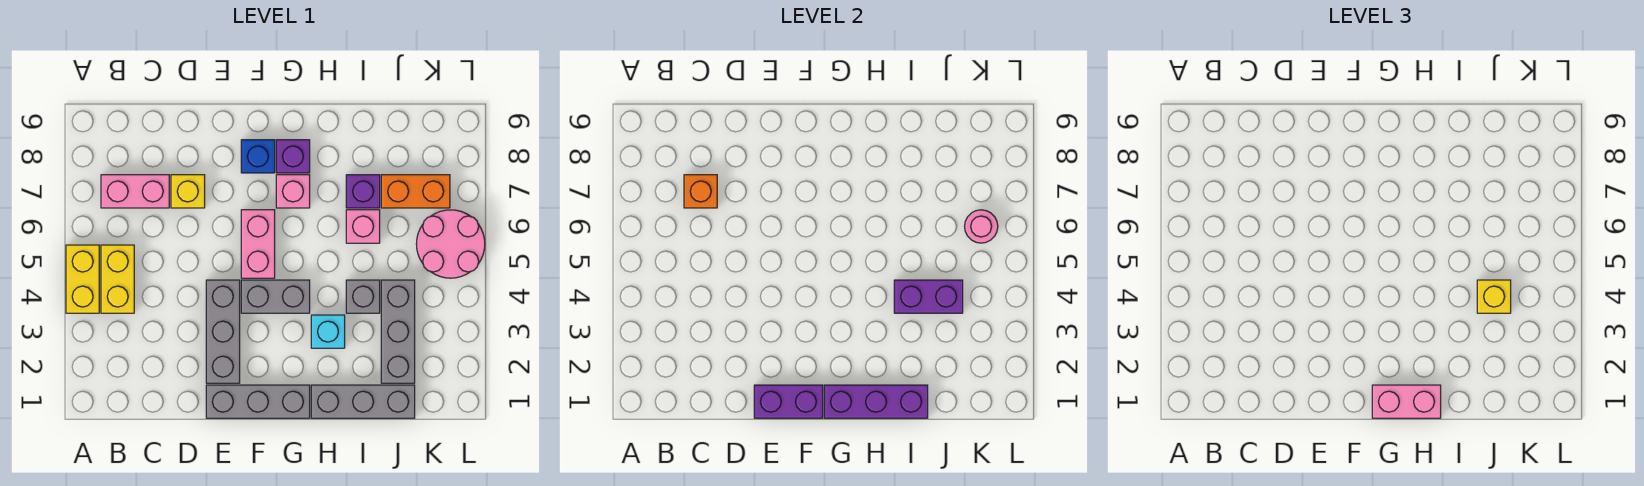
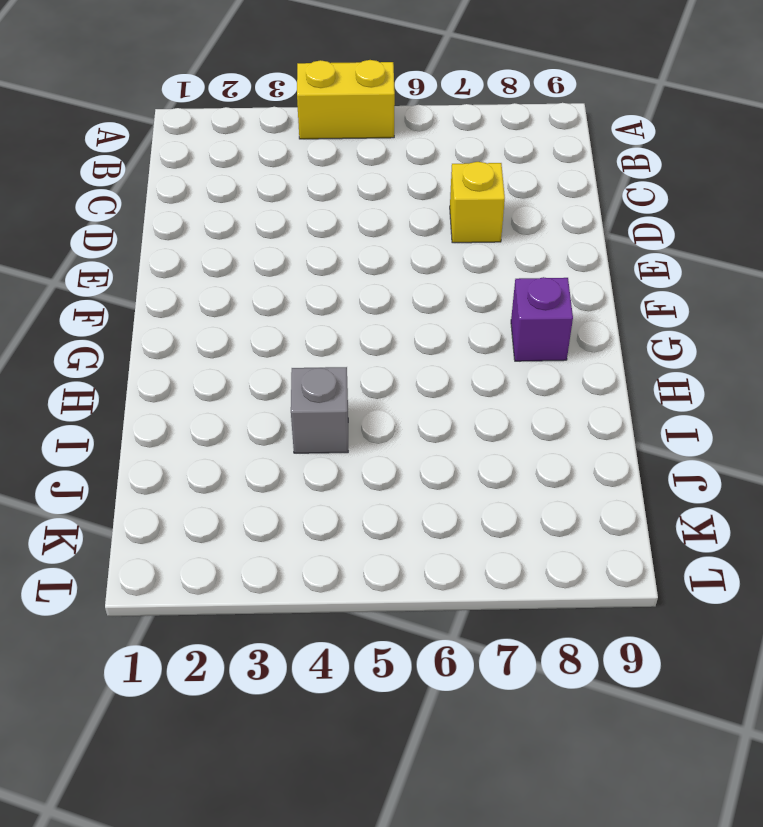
none -> yellow brick B4:B5 level 1
none -> pink brick B7:C7 level 1
none -> grey brick E1:G1 level 1

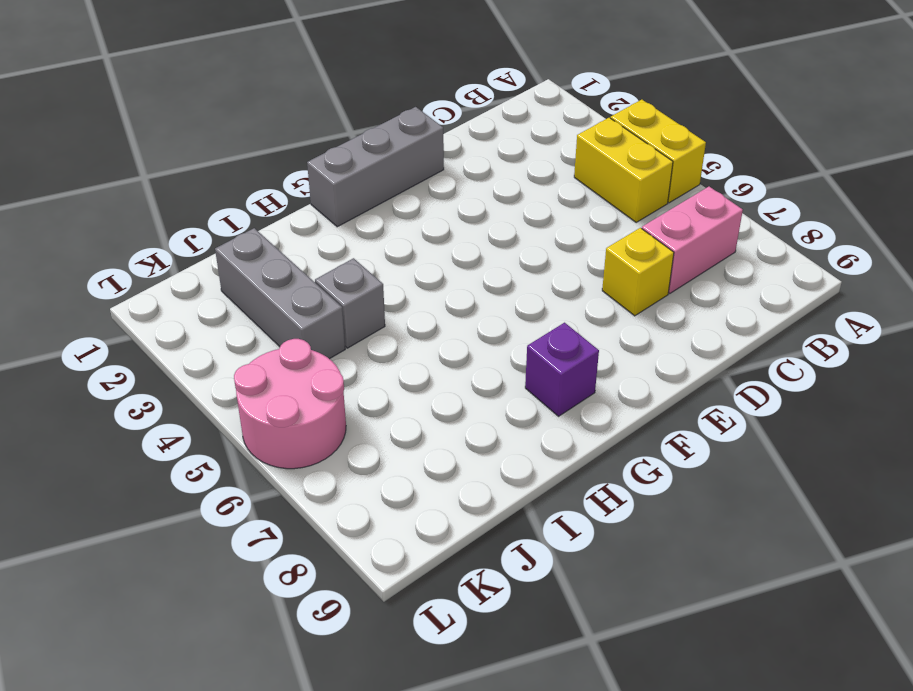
none -> grey brick E2:E4 level 1
none -> grey brick F4:G4 level 1
none -> pink brick F5:F6 level 1

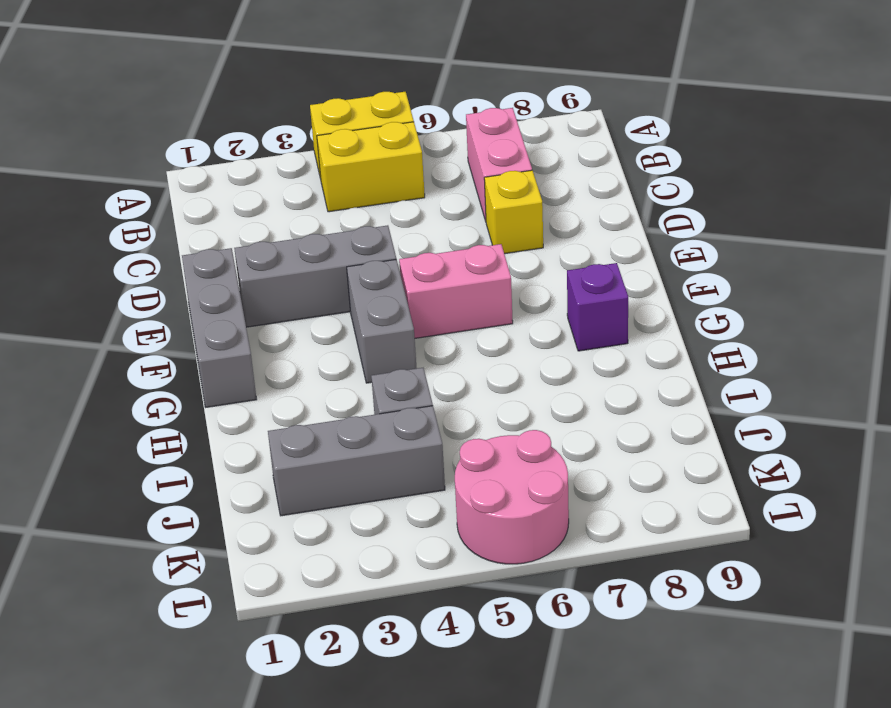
none -> blue brick F8 level 1
none -> pink brick G7 level 1
none -> grey brick H1:J1 level 1

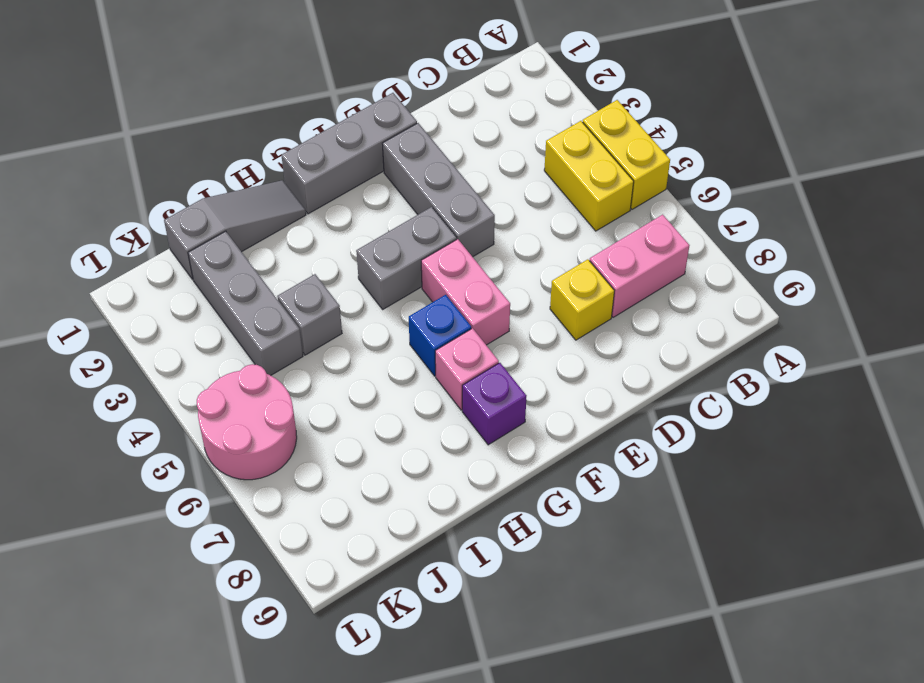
blue brick G6 level 1 -> blue brick F8 level 1
grey slope H1:J1 level 1 top J -> grey brick H1:J1 level 1
none -> cyan brick H3 level 1
none -> pink brick I6 level 1
none -> purple brick I7 level 1

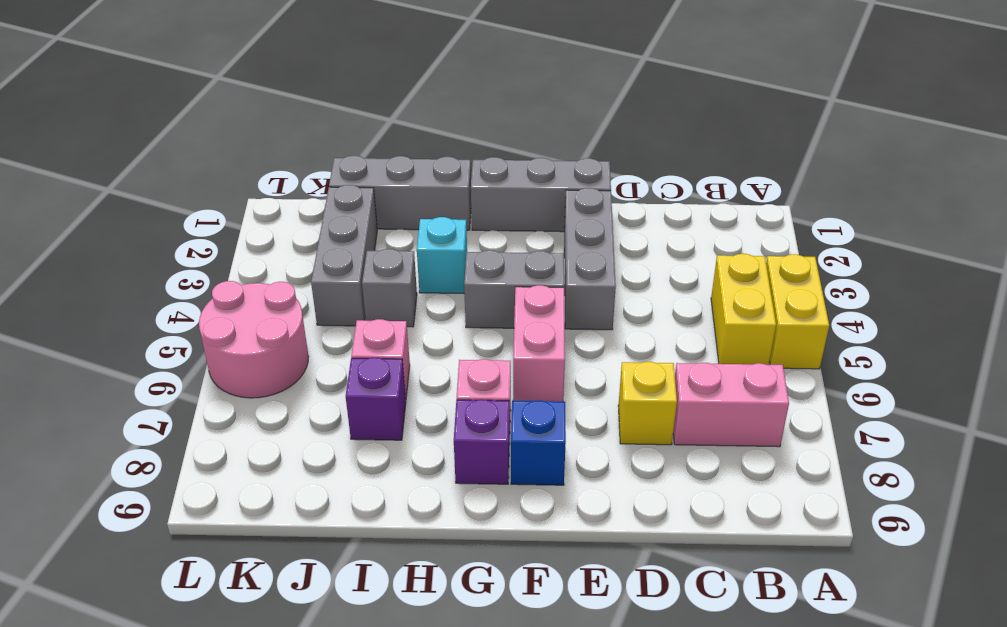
none -> orange brick J7:K7 level 1
none -> orange brick C7 level 2
none -> purple brick E1:F1 level 2

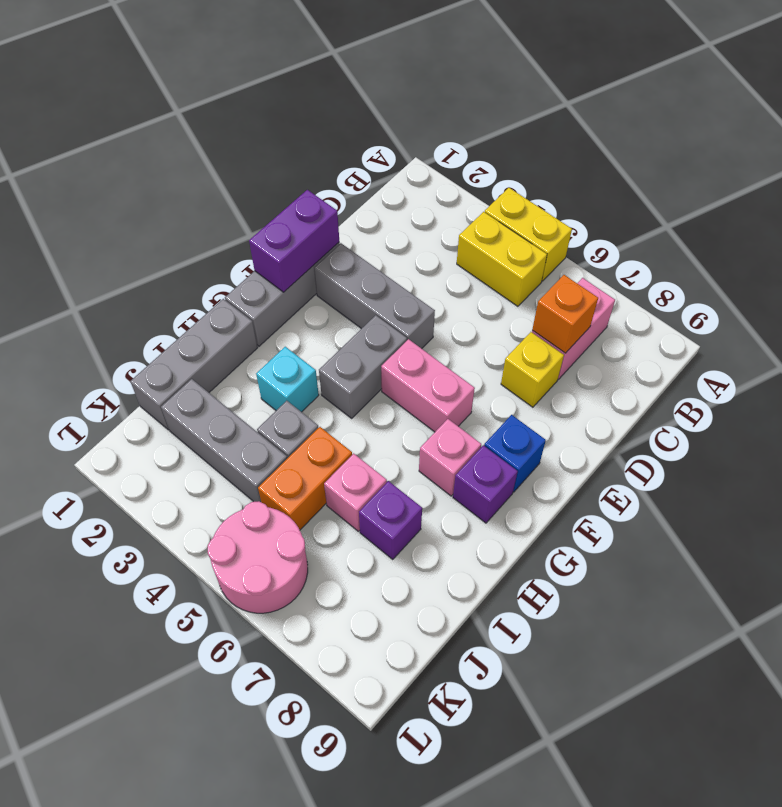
orange brick I5:J5 level 1 -> orange brick J7:K7 level 1
none -> purple brick G1:I1 level 2
none -> purple brick I4:J4 level 2
none -> pink round brick K6 level 2

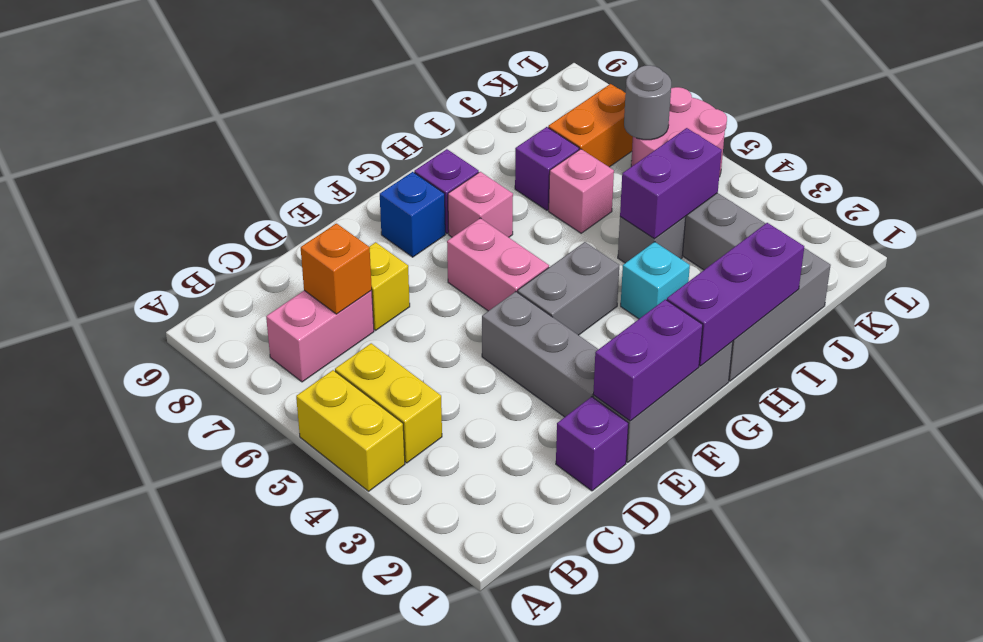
purple brick D1 level 1 -> none
grey round brick K6 level 2 -> pink round brick K6 level 2
none -> pink brick G1:H1 level 3
none -> yellow brick J4 level 3

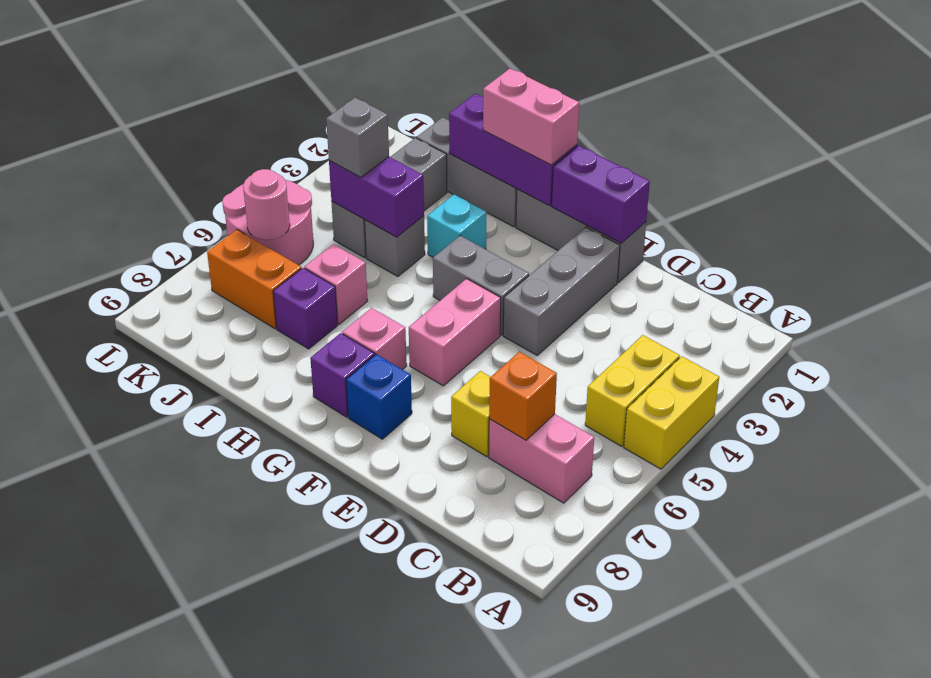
grey brick J4 level 3 -> yellow brick J4 level 3

